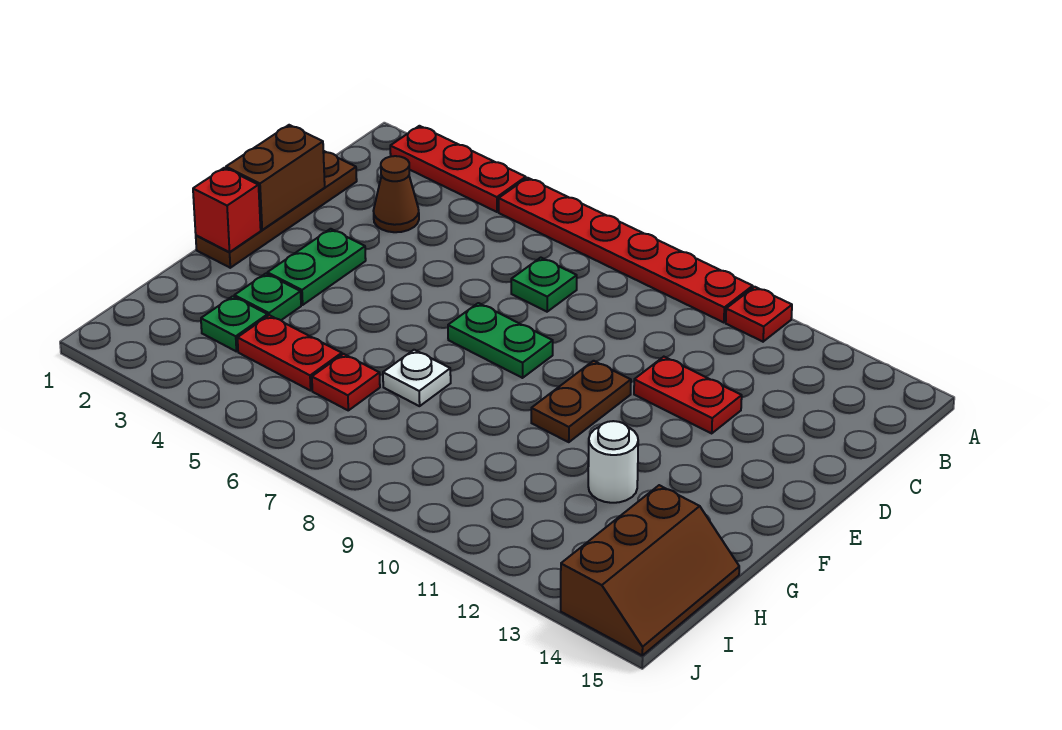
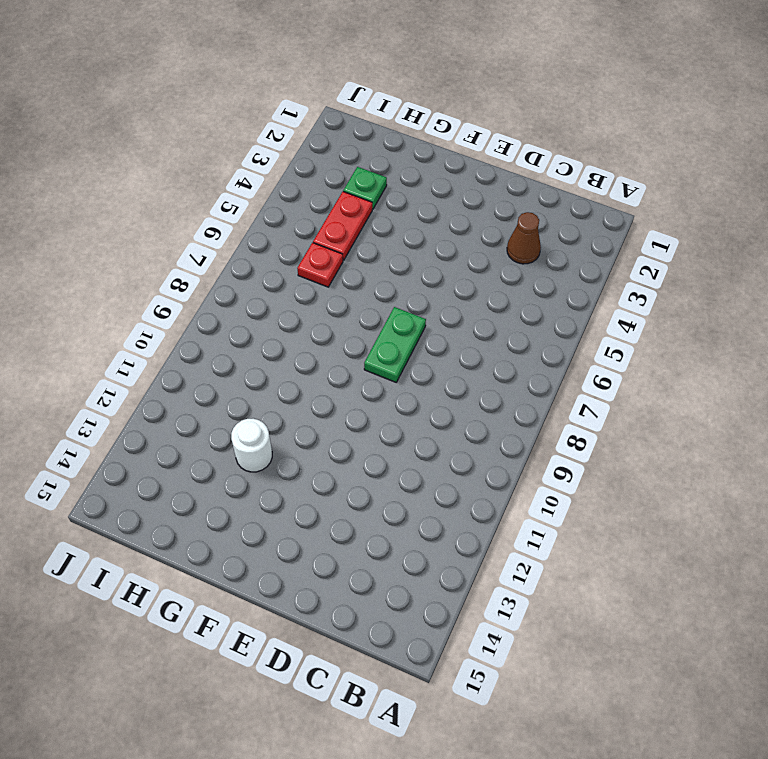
none -> red plate A2:A4 level 1
none -> red plate A5:A10 level 1
none -> red plate A11 level 1

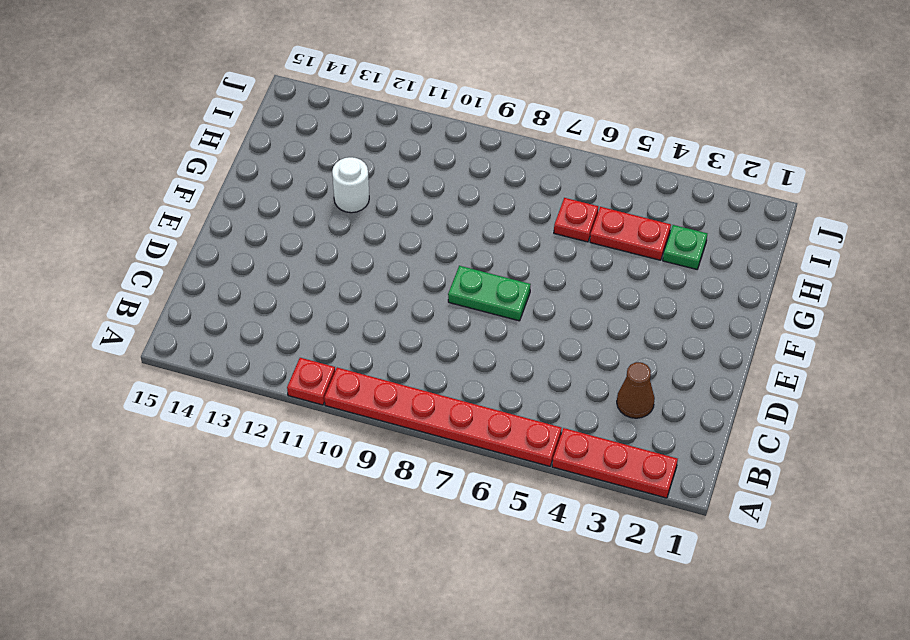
none -> brown plate C1:F1 level 1
none -> green plate C7 level 1
none -> red plate D11:D12 level 1

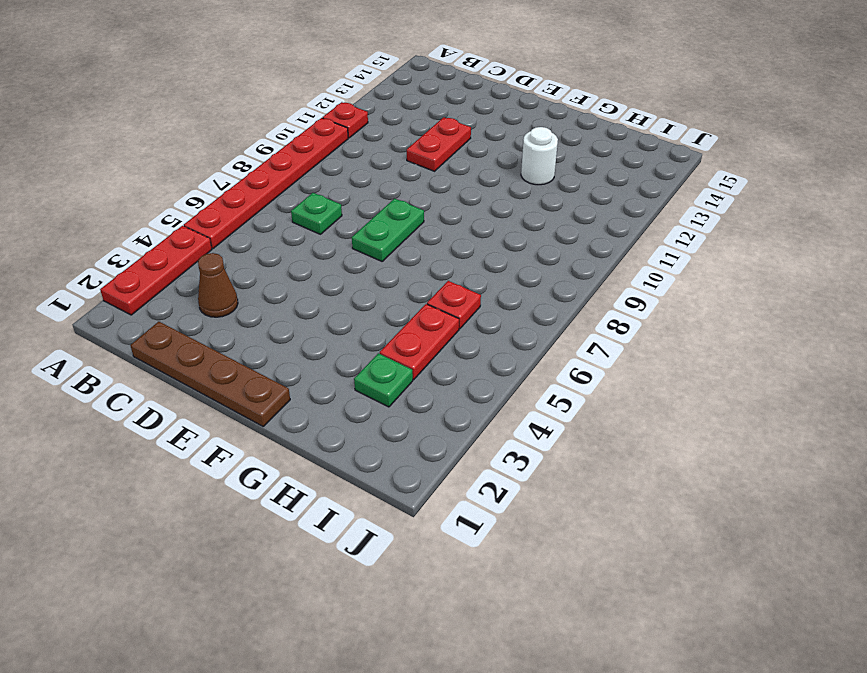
none -> green plate E3:F3 level 1
none -> brown plate E10:F10 level 1
none -> green plate G3 level 1

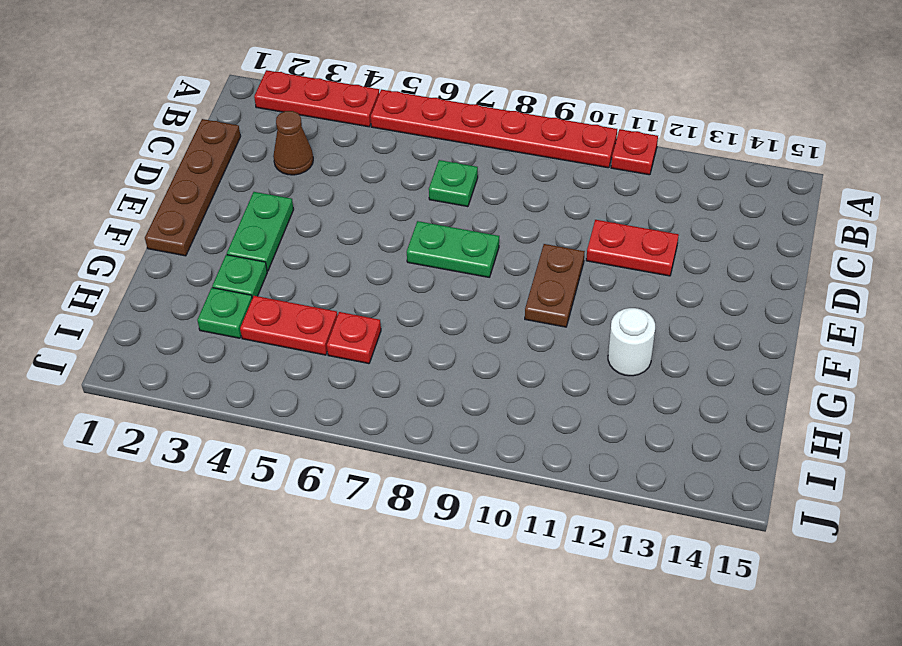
none -> white plate G7 level 1
none -> brown slope H14:J15 level 1 top 14
none -> brown brick D1:E1 level 2

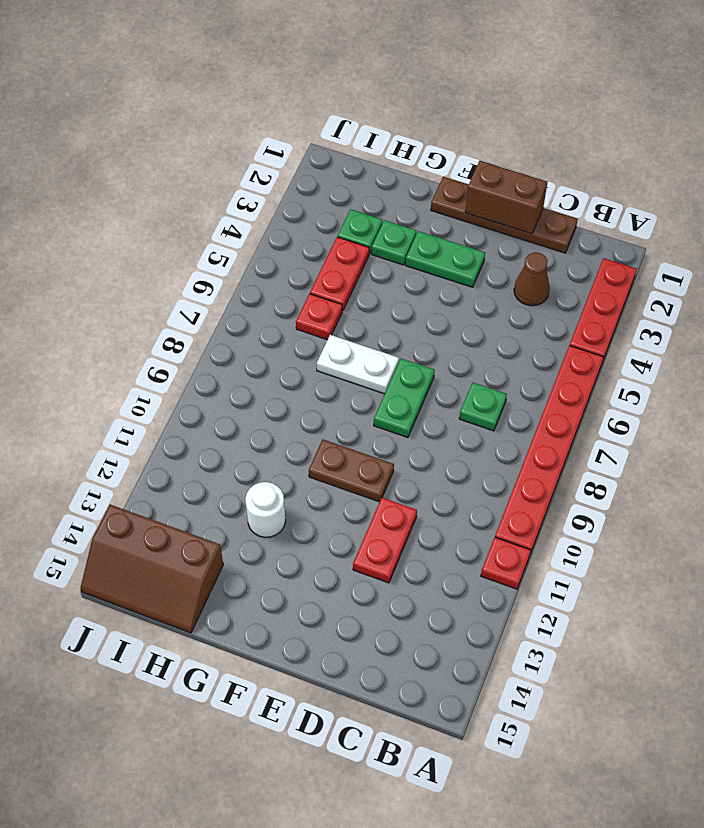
white plate F7:G7 level 1 -> white plate G7 level 1
none -> red brick F1 level 2

